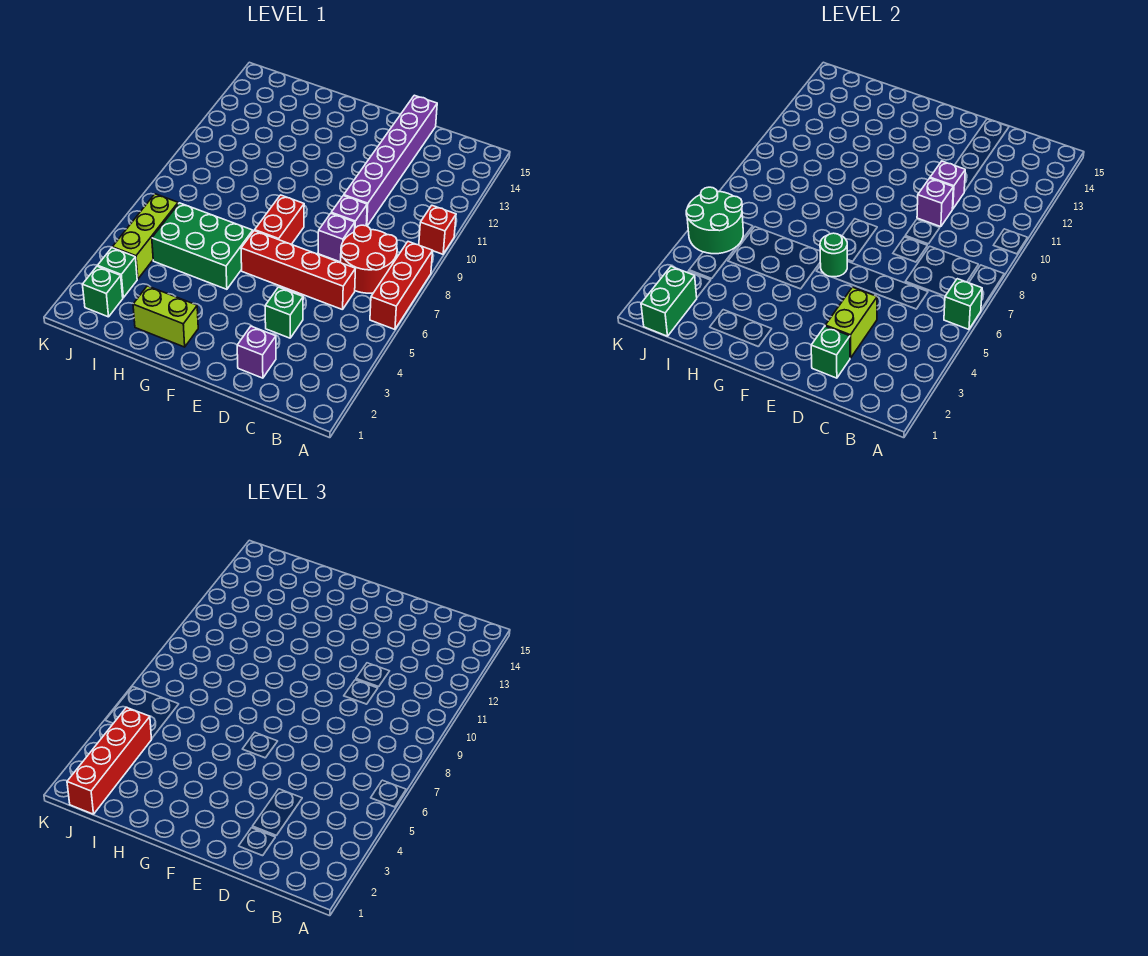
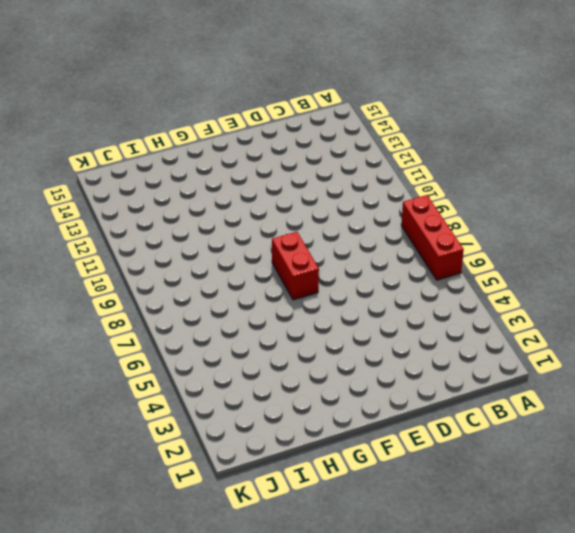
none -> red brick A10 level 1
none -> red round brick B7:C8 level 1
none -> red brick C6:F6 level 1

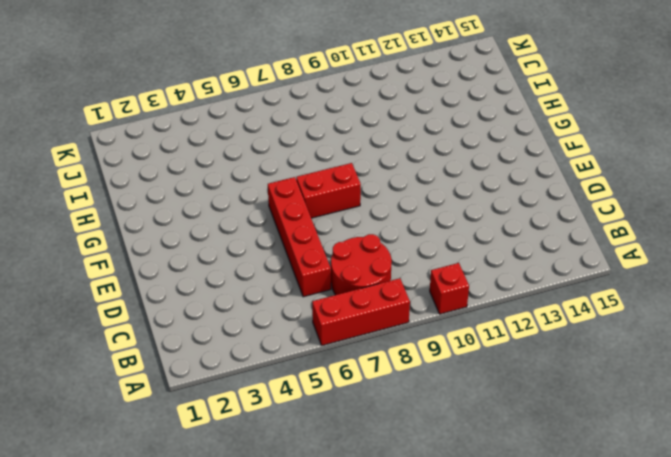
none -> purple brick D2 level 1
none -> green brick D4 level 1
none -> purple brick D8 level 1

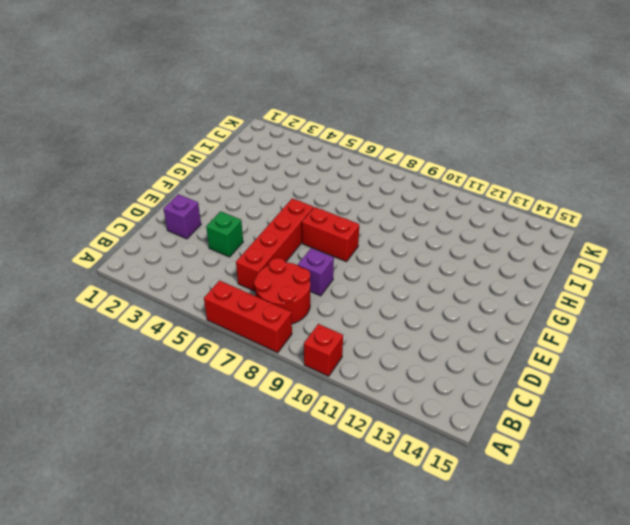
none -> purple brick D9 level 1
none -> purple brick D10:D15 level 1
none -> lime brick G2:H2 level 1

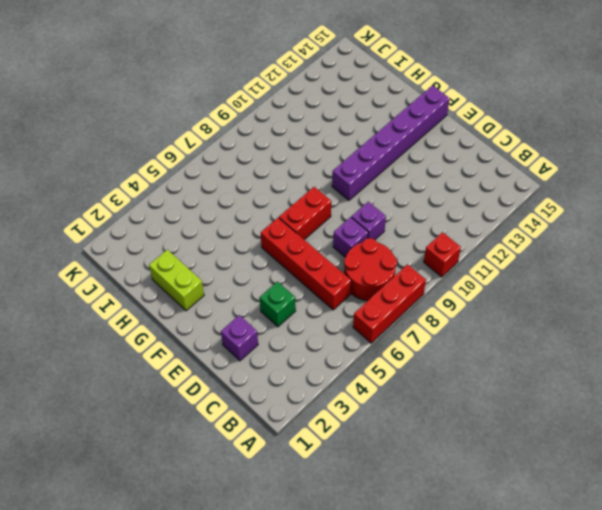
purple brick F10:F15 level 1 -> purple brick D10:D15 level 1
none -> green brick G5:I6 level 1
none -> green brick J2 level 1
none -> green brick J3 level 1

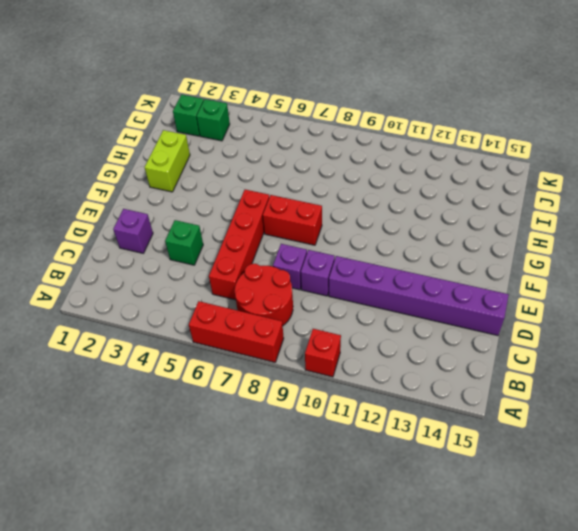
none -> green brick G5:I6 level 1
none -> lime brick J4:J6 level 1
none -> green brick A6 level 2

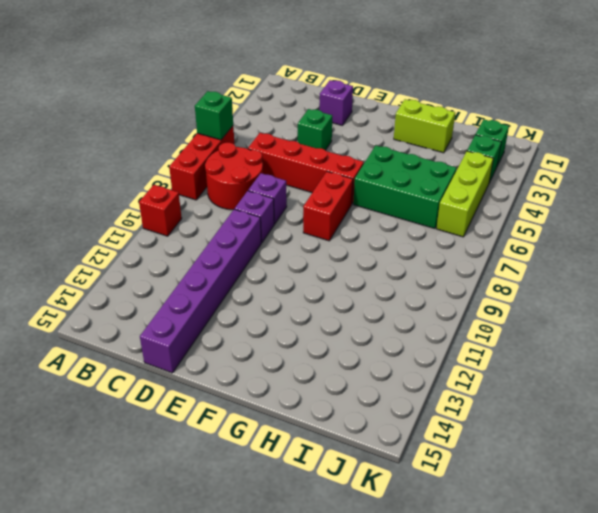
none -> green brick D2 level 2
none -> lime brick D3:D4 level 2
none -> purple brick D10 level 2

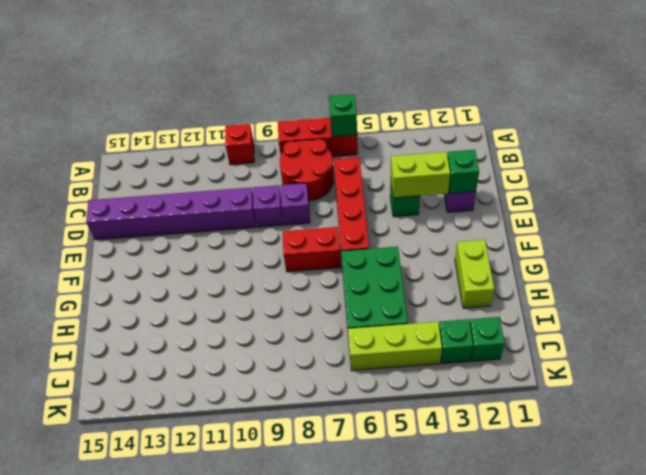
none -> purple brick D10 level 2
none -> purple brick D11 level 2
none -> green round brick F6 level 2

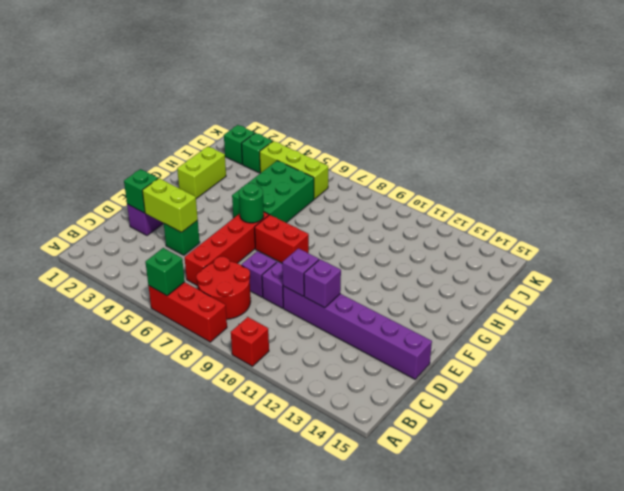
none -> green brick J1:J2 level 2
none -> green round brick J5:K6 level 2
none -> red brick J1:J4 level 3

